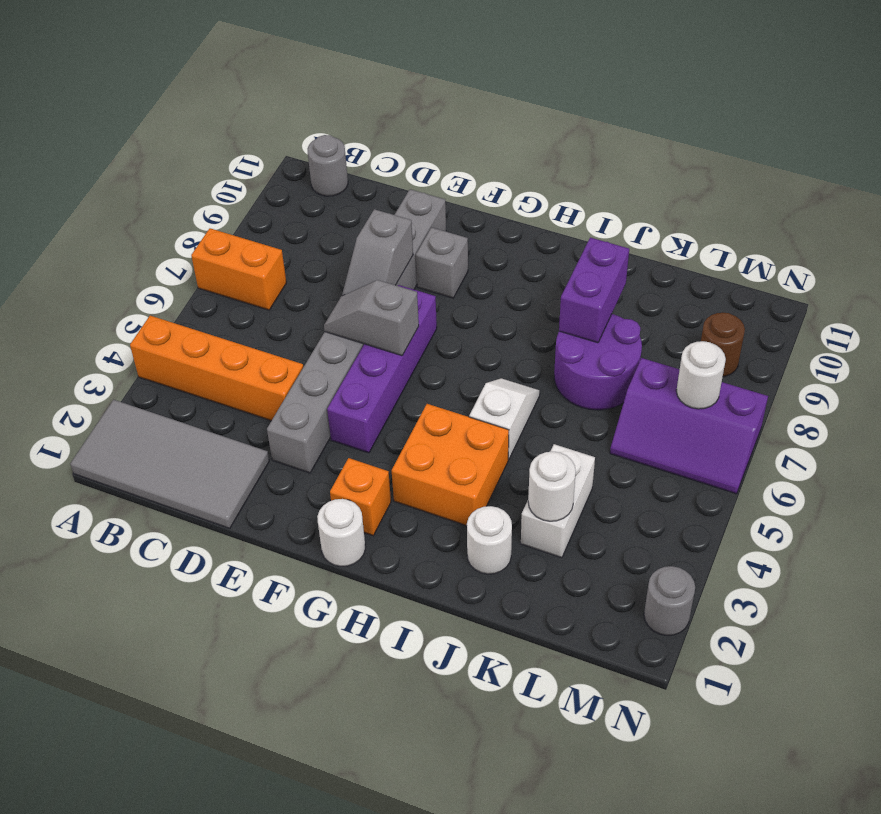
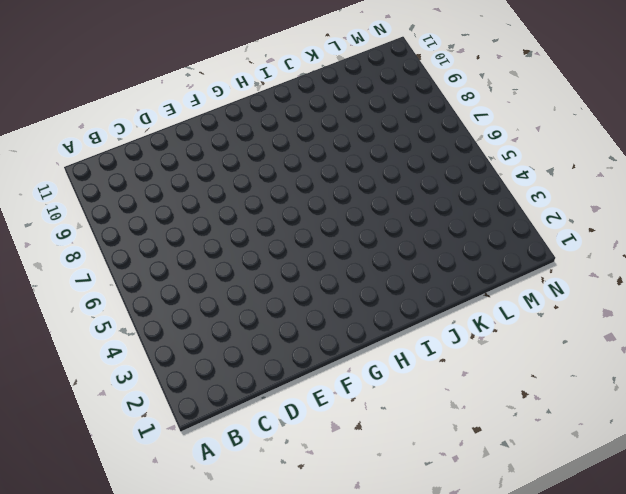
none -> grey tile A1:D2 level 1
none -> orange brick A4:D4 level 1
none -> orange brick A7:B7 level 1

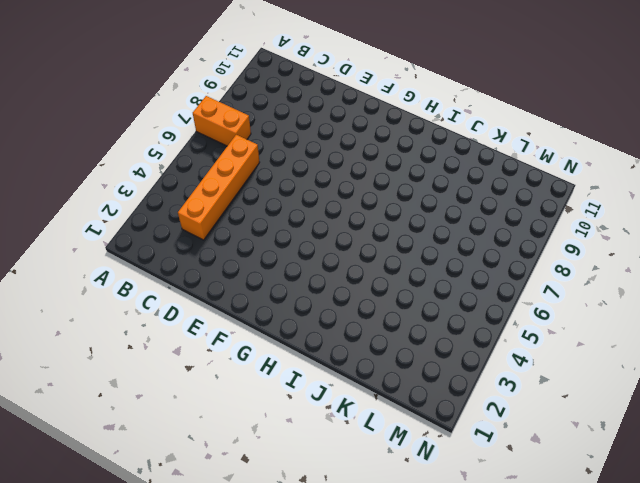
orange brick C3:C6 level 1 -> orange brick A4:D4 level 1
none -> grey tile A1:D2 level 1
none -> grey round brick B11 level 1
none -> grey brick E3:E10 level 1

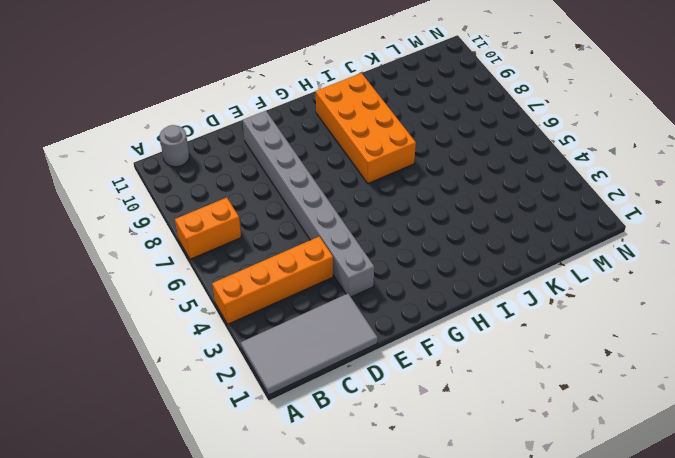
orange brick H7:I10 level 1 -> none
none -> purple brick F4:F7 level 1
none -> grey brick F9 level 1
none -> white round brick G1 level 1

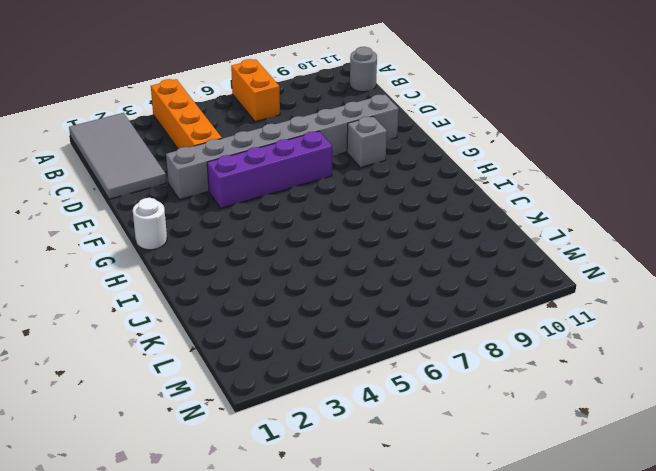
none -> orange brick G2 level 1
none -> orange brick H3:I4 level 1
none -> white slope I5:I6 level 1 top 5

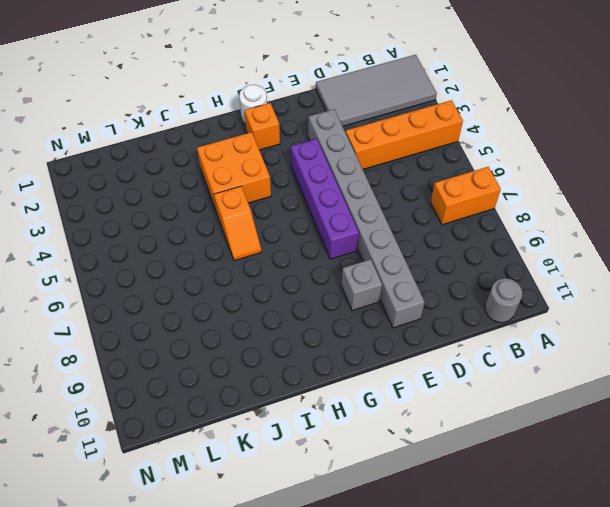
orange slope I5:I6 level 1 top 5 -> white slope I5:I6 level 1 top 5
none -> white round brick J2 level 1
none -> purple round brick J7:K8 level 1
none -> white brick K3:K4 level 1

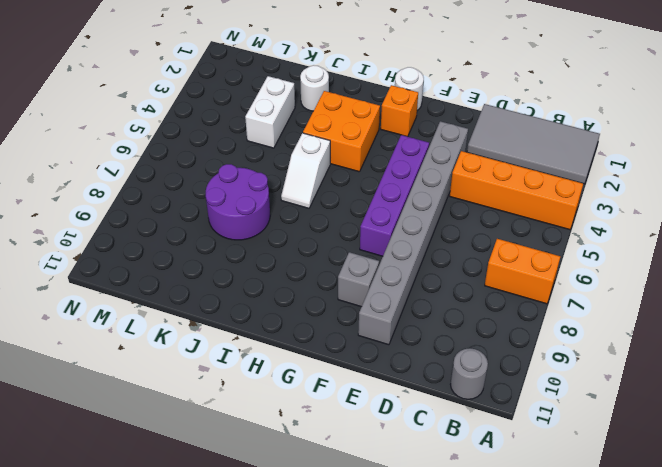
none -> purple slope L6:N7 level 1 top 7
none -> brown round brick M9 level 1
none -> grey round brick N2 level 1

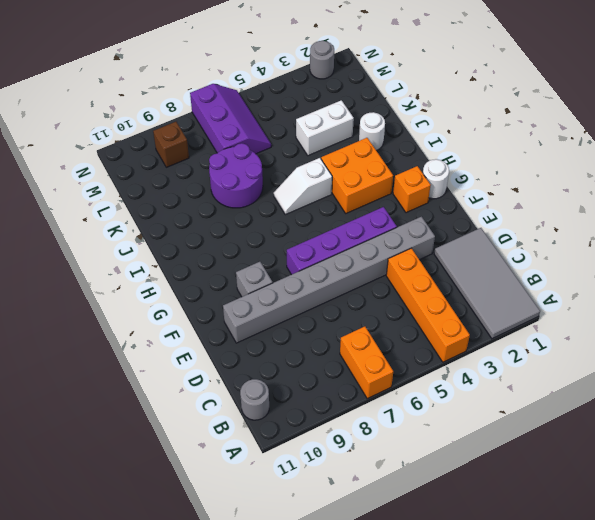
brown brick M9 level 1 -> brown round brick M9 level 1
none -> grey slope E6:F6 level 2 top F
none -> grey slope E7:E8 level 2 top 8
none -> purple brick J8:J9 level 2

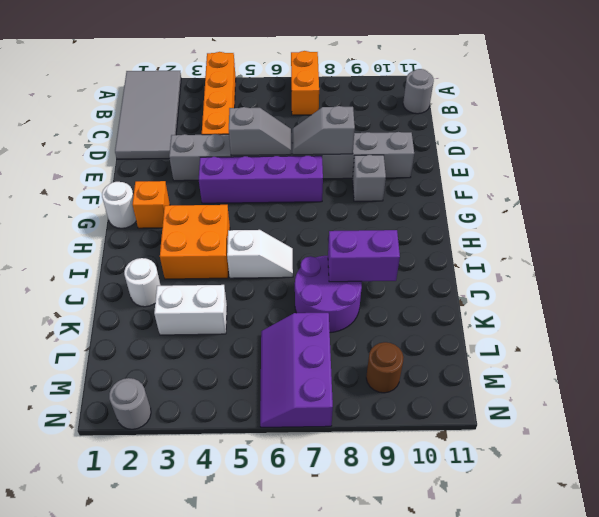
grey slope E5:E6 level 2 top 5 -> grey slope E6:F6 level 2 top F
none -> white round brick K3 level 2
none -> white round brick M7 level 2

